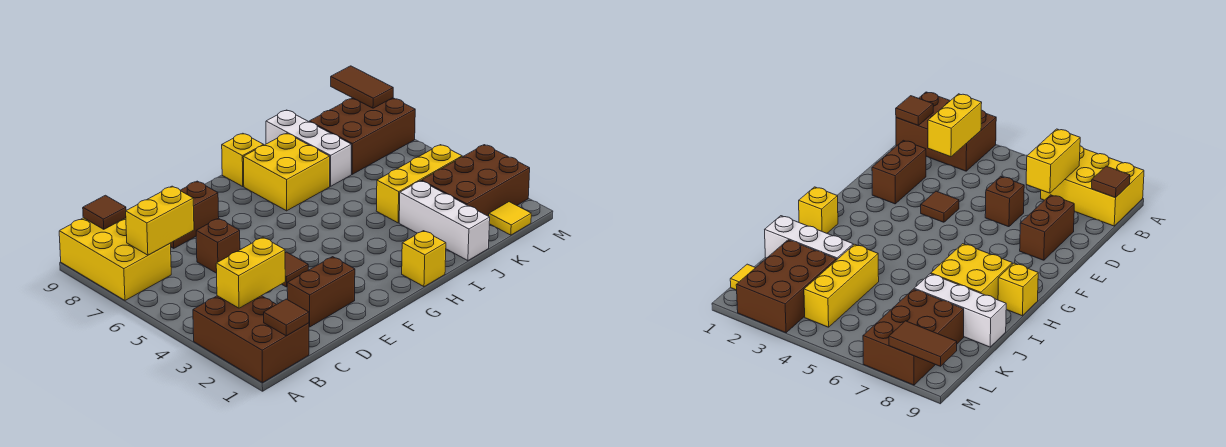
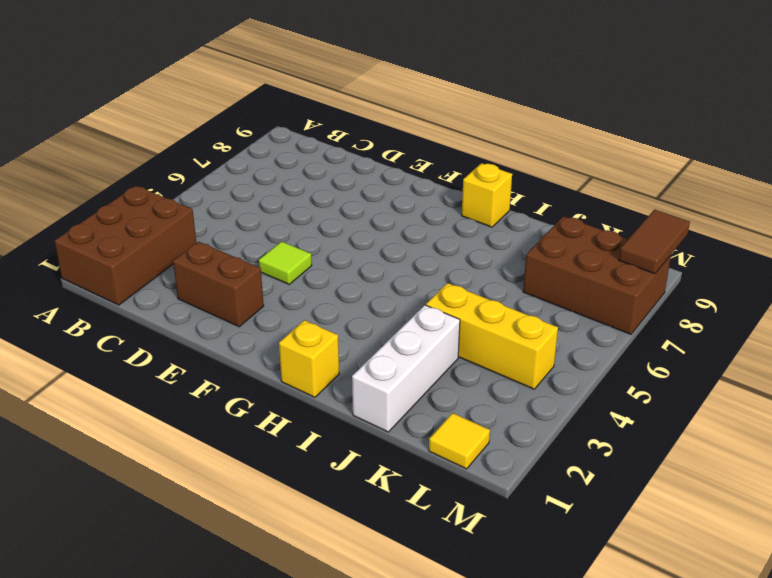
lime tile E4 level 1 -> brown tile E4 level 1
none -> yellow brick A7:B9 level 1
none -> brown brick D6 level 1
none -> brown brick D8:E8 level 1

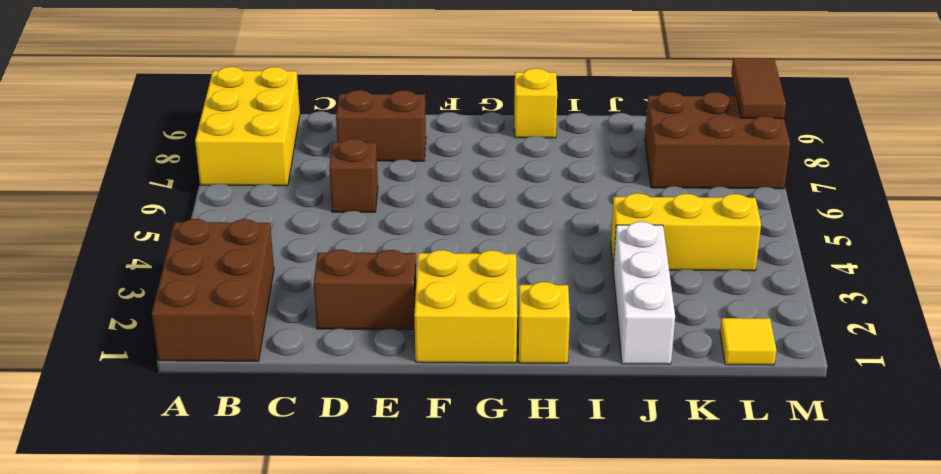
yellow brick F1:G2 level 1 -> yellow brick H7:I8 level 1
none -> brown tile E4 level 1
none -> white brick J7:J9 level 1
none -> brown brick K2:M3 level 1

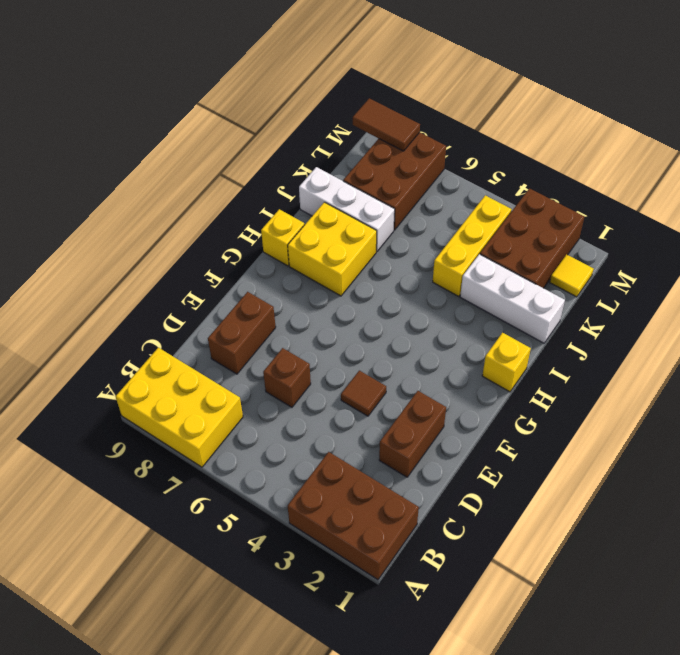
none -> brown tile B1 level 2
none -> yellow brick B3:C3 level 2
none -> yellow brick B7:C7 level 2

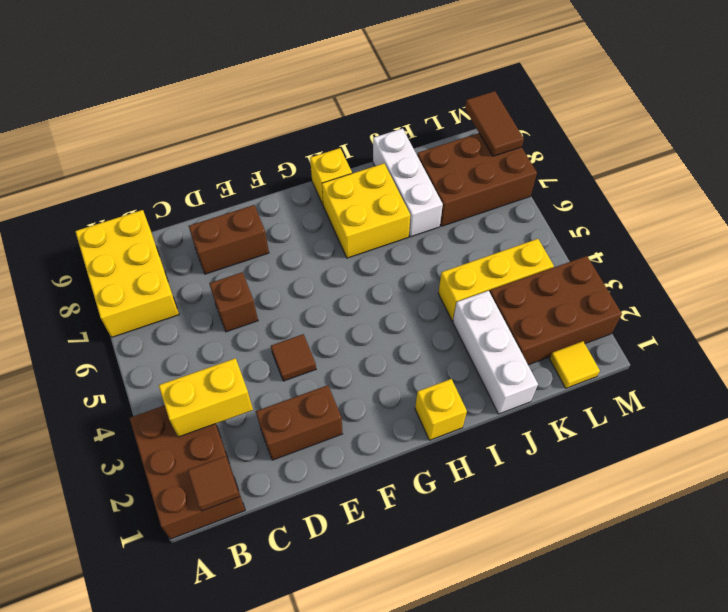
none -> yellow brick B7:C7 level 2
none -> brown tile B9 level 2

